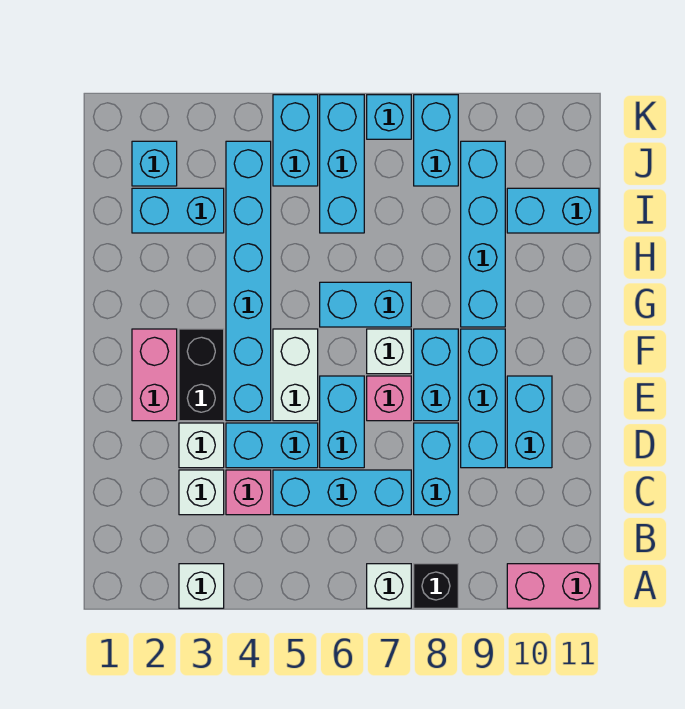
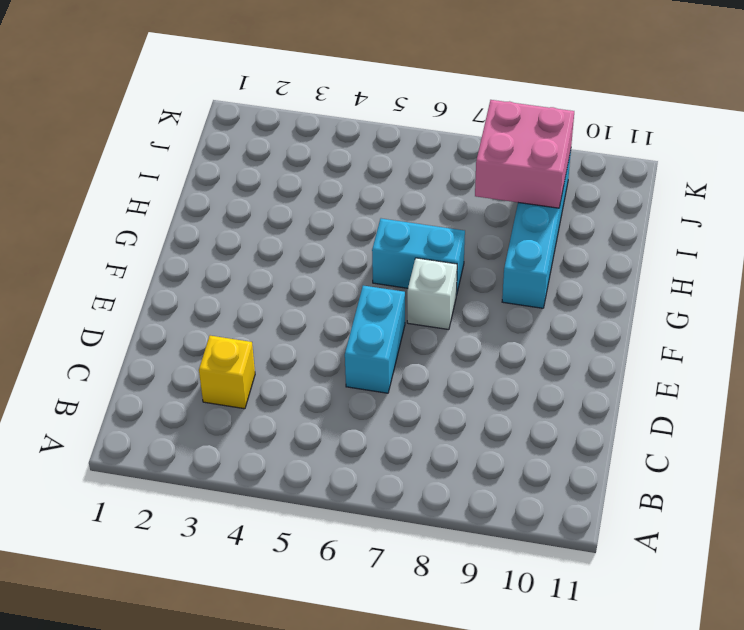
yellow brick C3 level 1 -> white brick C3 level 1
pink brick I8:J9 level 2 -> none
none -> white brick A3 level 1
none -> white brick A7 level 1
none -> black brick A8 level 1

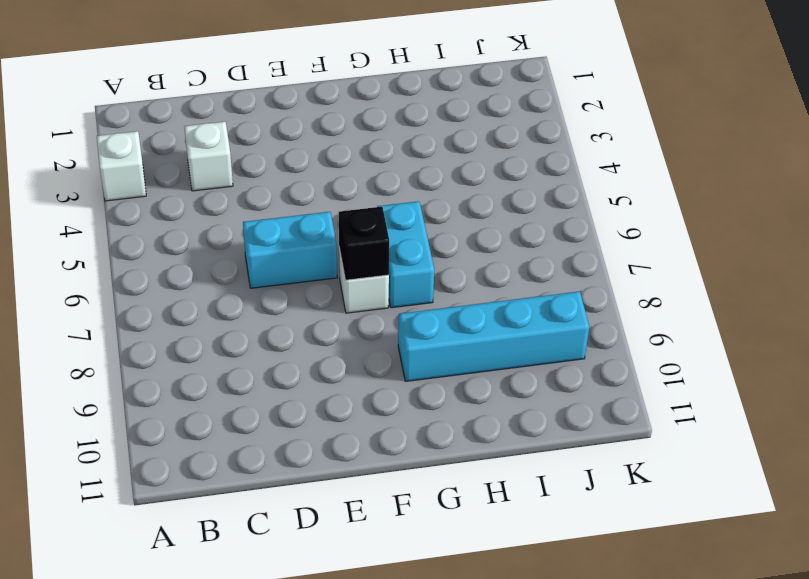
black brick F7 level 2 -> black brick A8 level 1
none -> white brick A7 level 1
none -> pink brick A10:A11 level 1
none -> pink brick C4 level 1

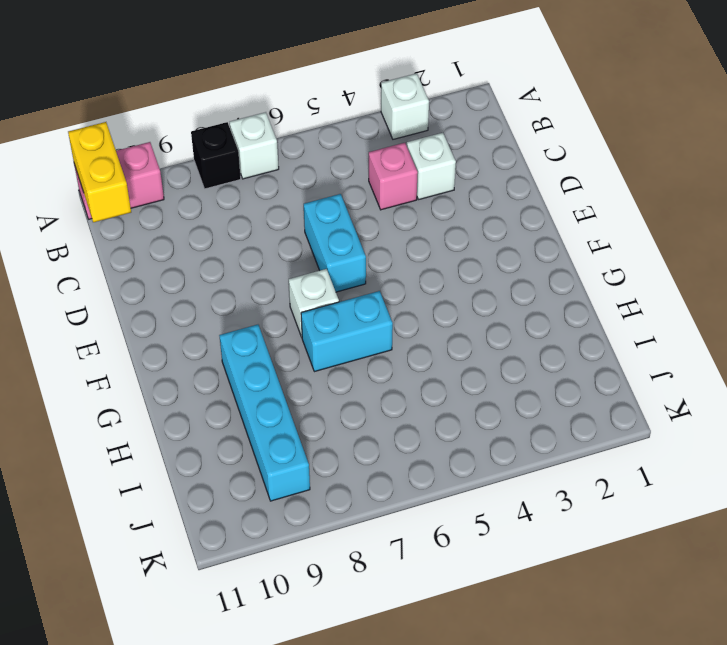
yellow brick A11:B11 level 2 -> none
none -> cyan brick C5:C7 level 1
none -> cyan brick C8:D8 level 1
none -> white brick D3 level 1

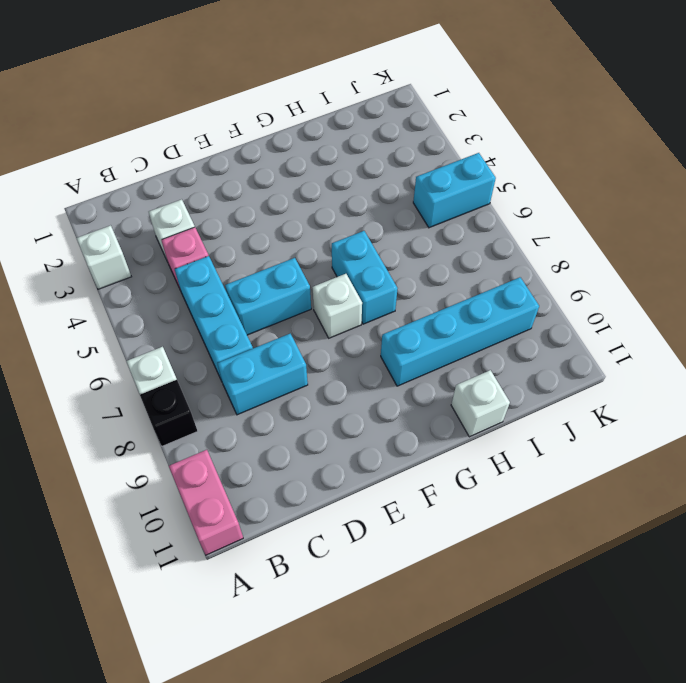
white brick H11 level 1 -> white brick D3 level 1
none -> cyan brick D4:D5 level 1
none -> cyan brick D9:F9 level 1
none -> cyan brick D10:E10 level 1

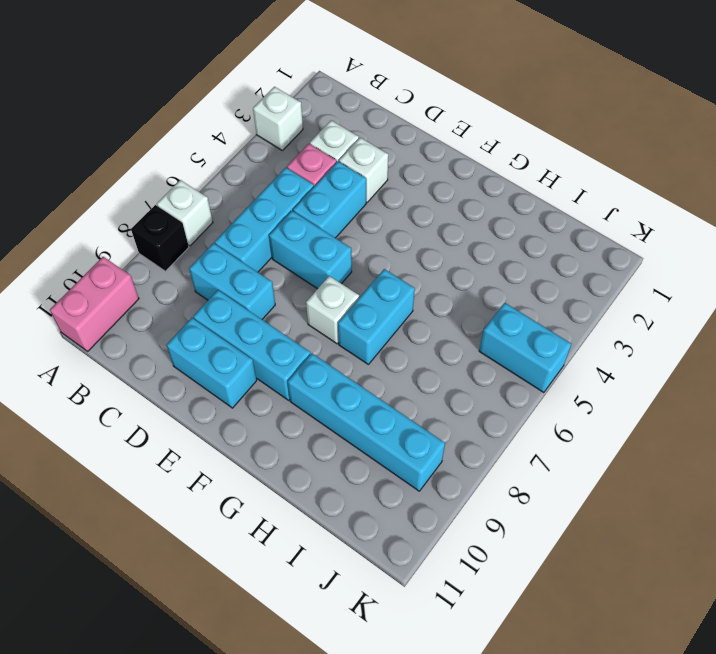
none -> pink brick E2:F2 level 1
none -> black brick E3:F3 level 1
none -> cyan brick E4:J4 level 1

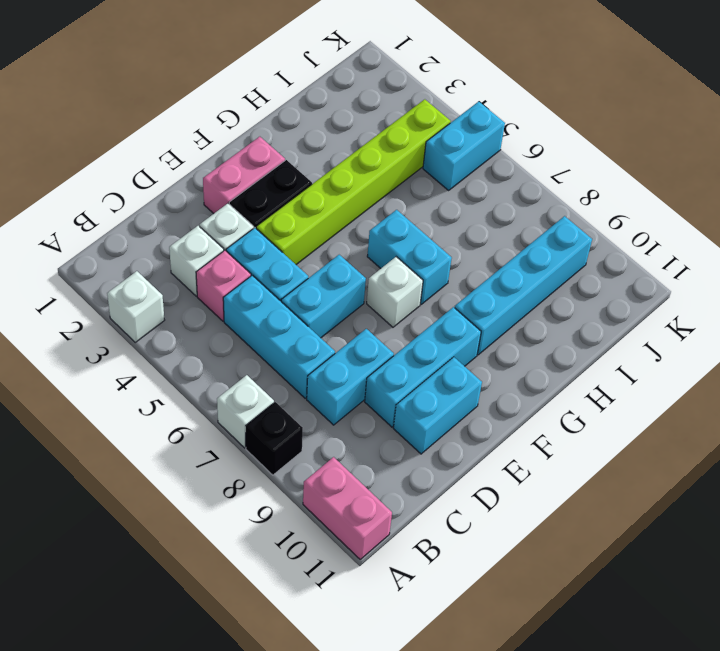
lime brick E4:J4 level 1 -> cyan brick E4:J4 level 1
none -> white brick E5:F5 level 1
none -> pink brick E7 level 1
none -> cyan brick E8:F8 level 1

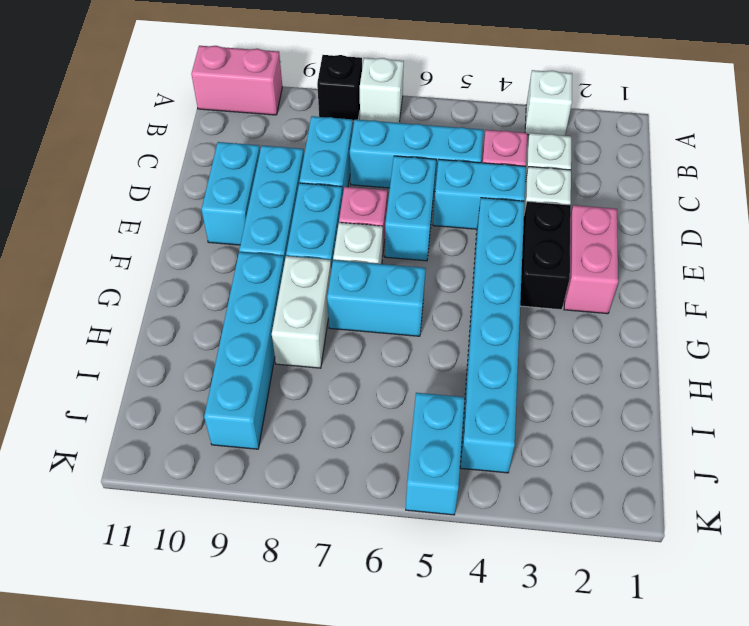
white brick G8:H8 level 1 -> white brick E5:F5 level 1
none -> cyan brick I2:I3 level 1
none -> cyan brick I6:K6 level 1
none -> cyan brick I10:I11 level 1

